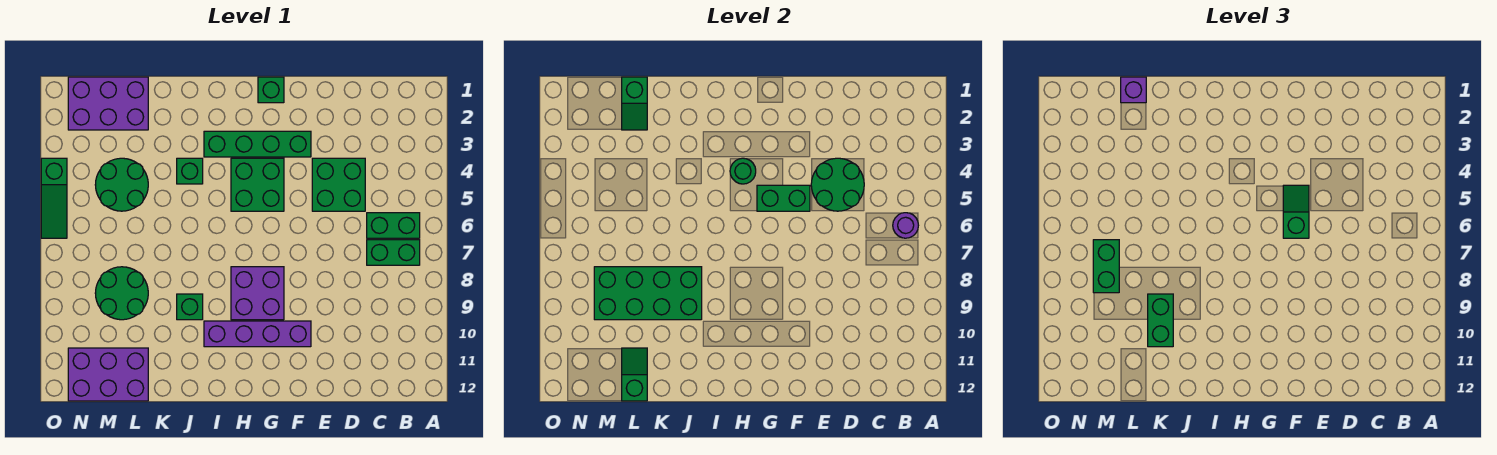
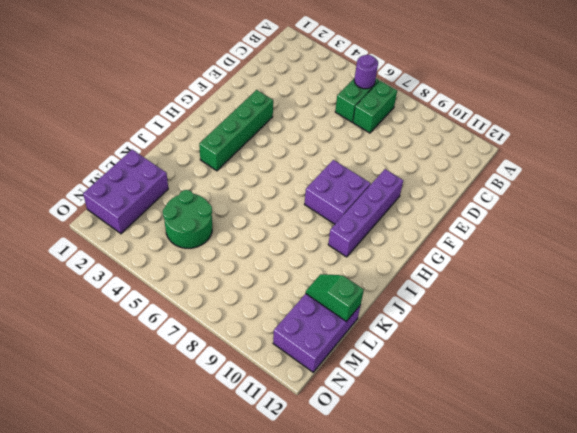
none -> green brick D4:E5 level 1
none -> green brick G1 level 1
none -> green brick G4:H5 level 1

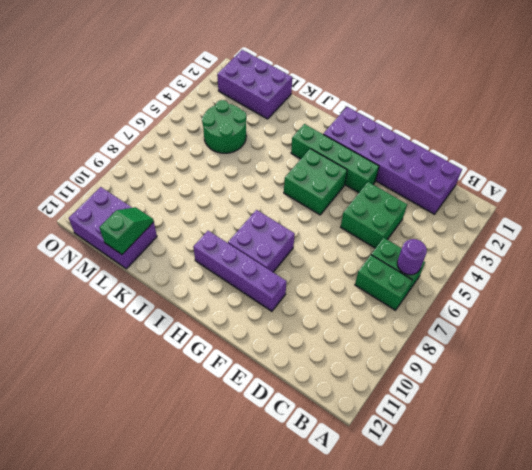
purple brick C1:H2 level 1 -> green brick G1 level 1
none -> green brick J4 level 1
none -> green brick J9 level 1
none -> green round brick L8:M9 level 1

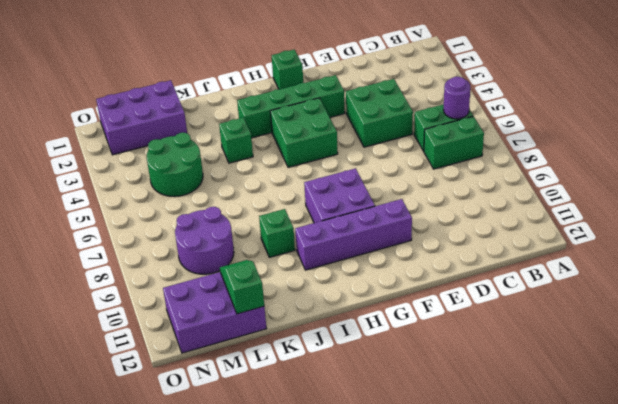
purple round brick L8:M9 level 1 -> green round brick L8:M9 level 1
none -> green slope O4:O6 level 1 top 4
none -> green round brick D4:E5 level 2
none -> green brick F5:G5 level 2

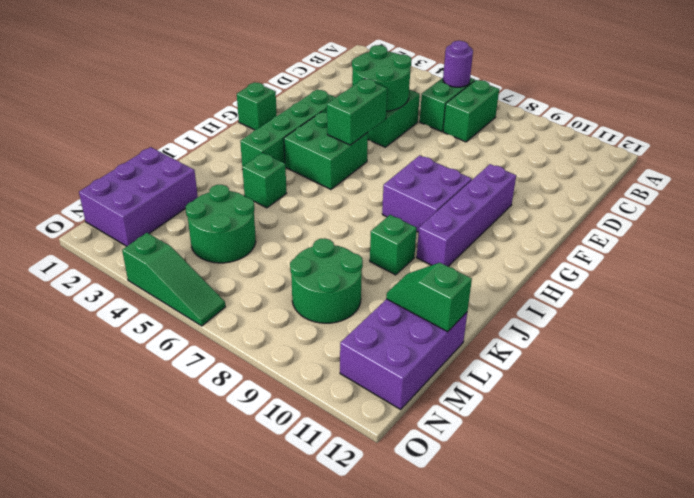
none -> green round brick H4 level 2
none -> green brick J8:M9 level 2
none -> green slope L1:L2 level 2 top 1

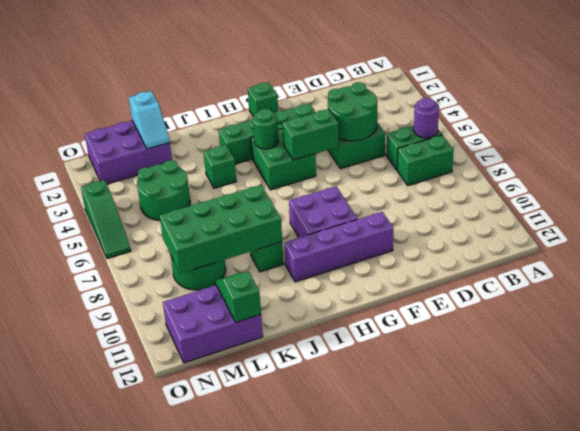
cyan slope L1:L2 level 2 top 1 -> green slope L1:L2 level 2 top 1
none -> green slope F5:F6 level 3 top 6
none -> green brick K9:K10 level 3
none -> purple brick L1 level 3

